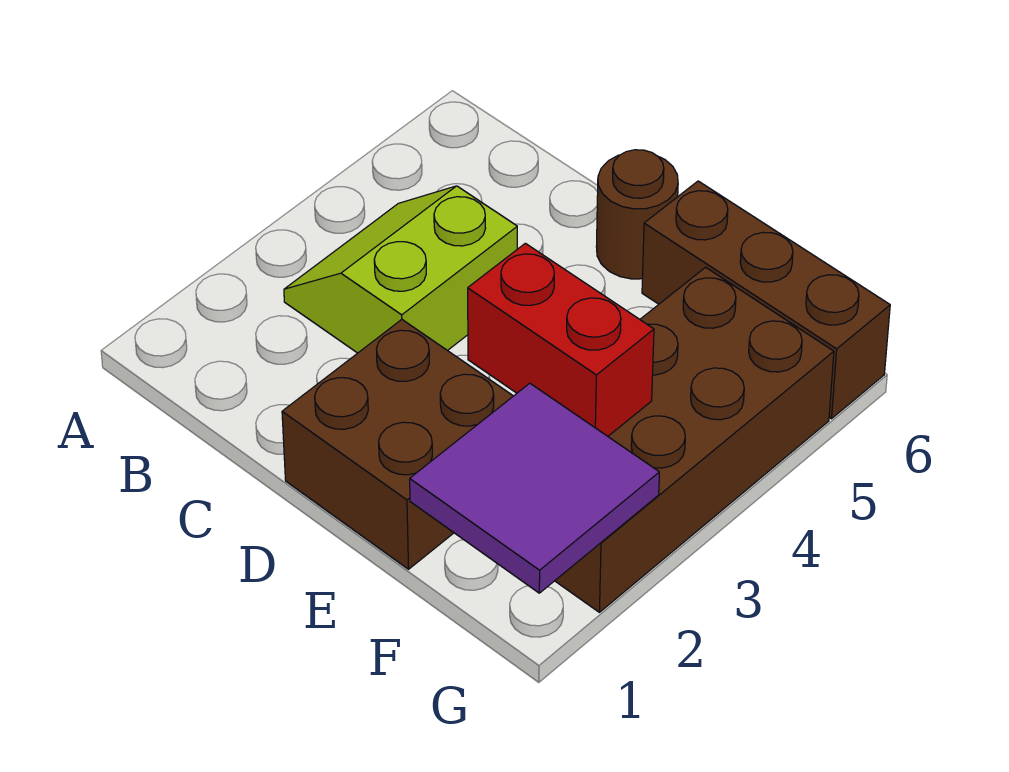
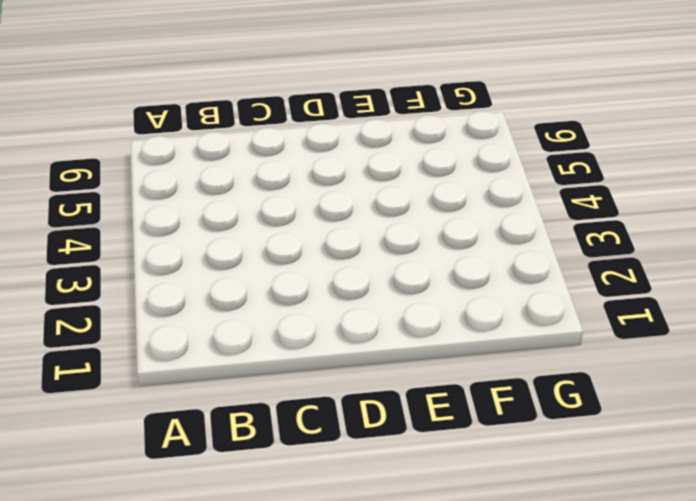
none -> lime slope B3:C4 level 1 top C
none -> brown brick D1:E2 level 1

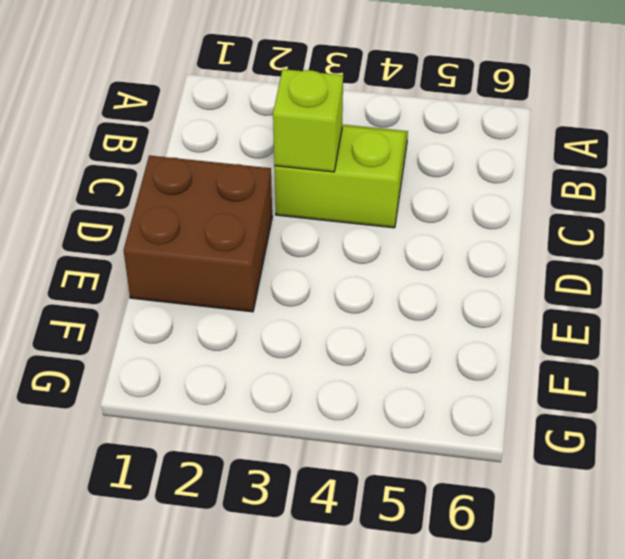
lime brick C3 level 2 -> none
none -> brown round brick D6 level 1
none -> brown brick E6:G6 level 1

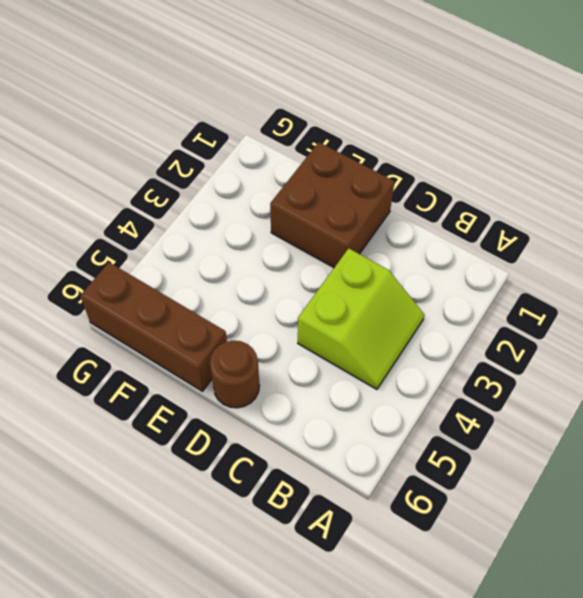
none -> brown brick F2:G5 level 1
none -> red brick E3:F3 level 2

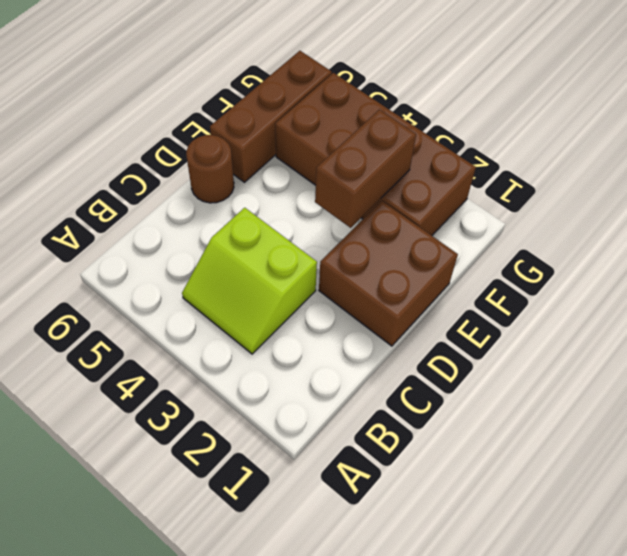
brown brick E3:F3 level 2 -> red brick E3:F3 level 2
none -> purple tile F1:G2 level 2

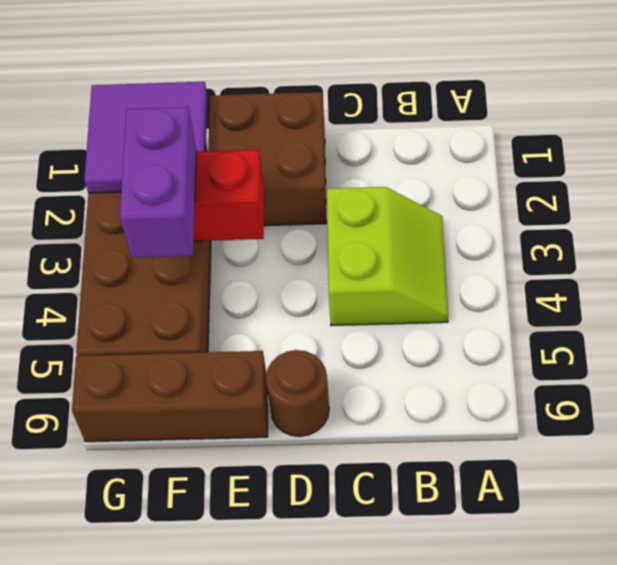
purple brick F3:F4 level 3 -> none

